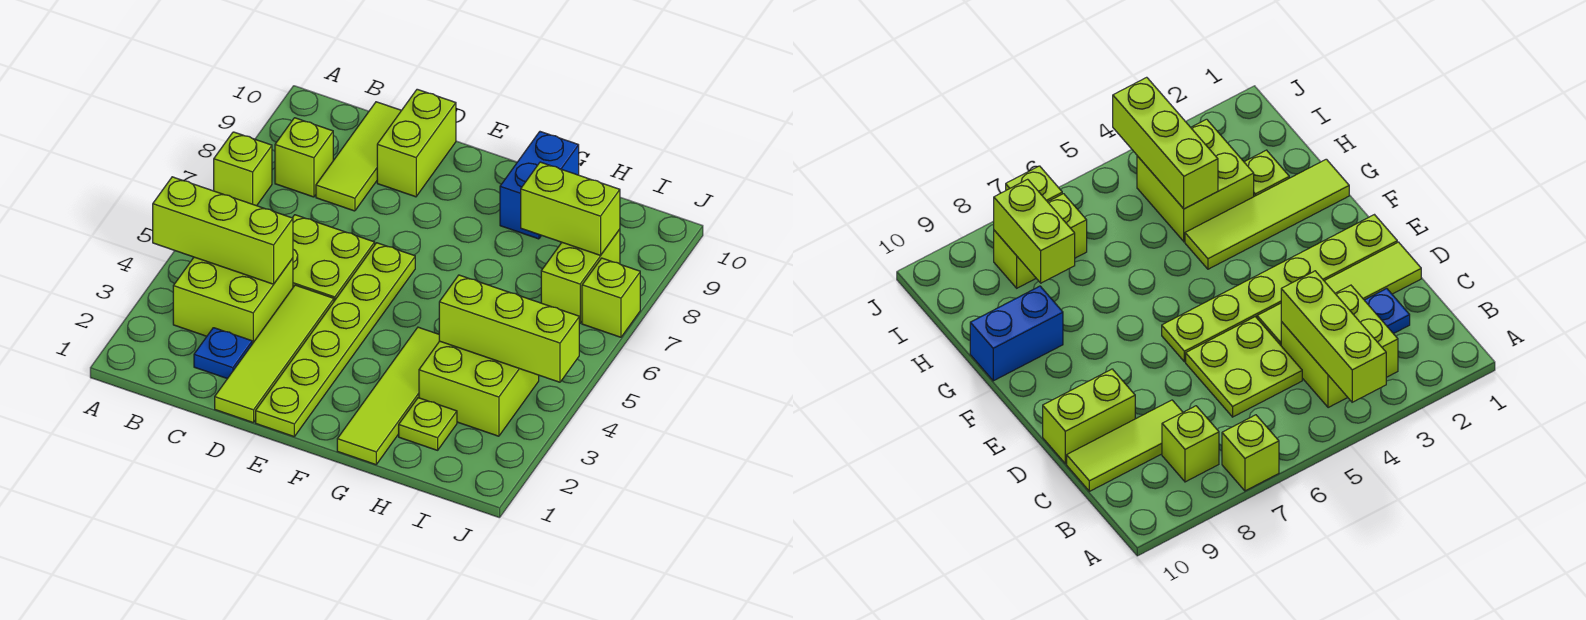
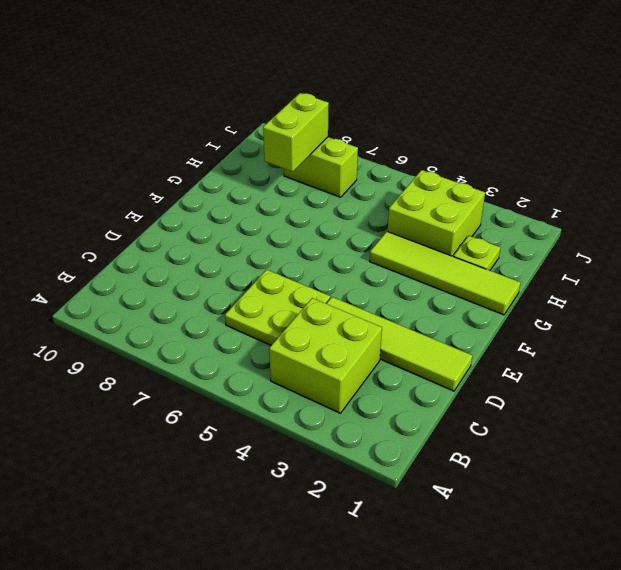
none -> lime brick A7 level 1
none -> lime brick B8 level 1
none -> blue plate C2 level 1

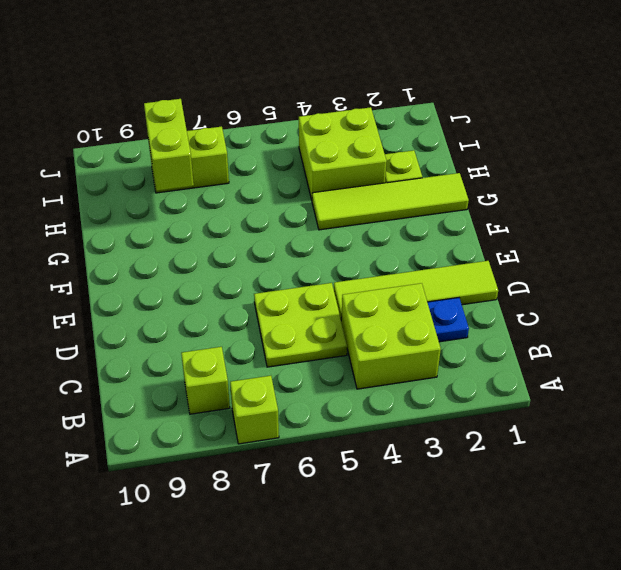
none -> lime tile C8:C10 level 1
none -> lime brick D9:D10 level 1
none -> lime plate E1:E6 level 1

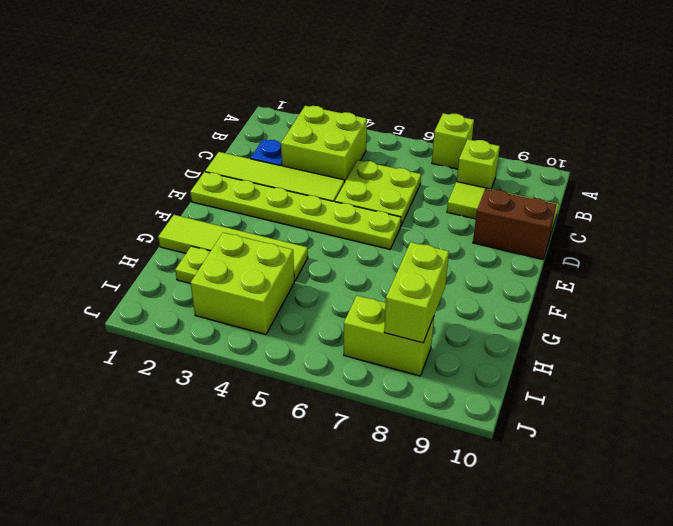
brown brick D9:D10 level 1 -> lime brick D9:D10 level 1
none -> blue brick G9:G10 level 1
none -> lime brick J7 level 1
none -> lime brick A4:C4 level 2

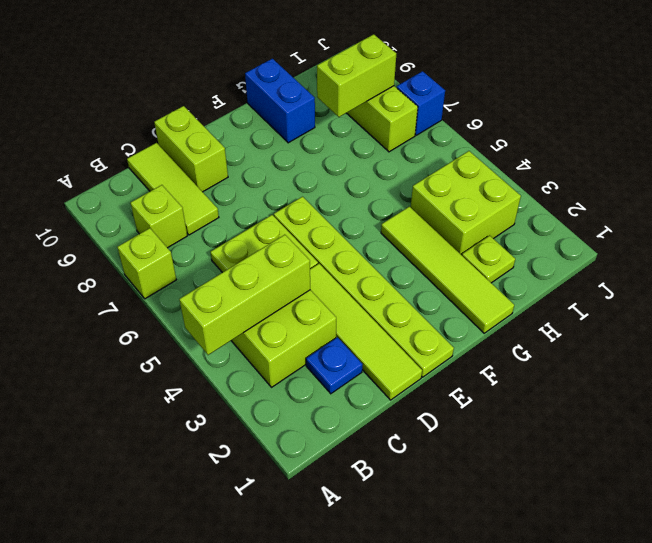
blue brick J7 level 1 -> lime brick J7 level 1
none -> lime brick H4:J4 level 2

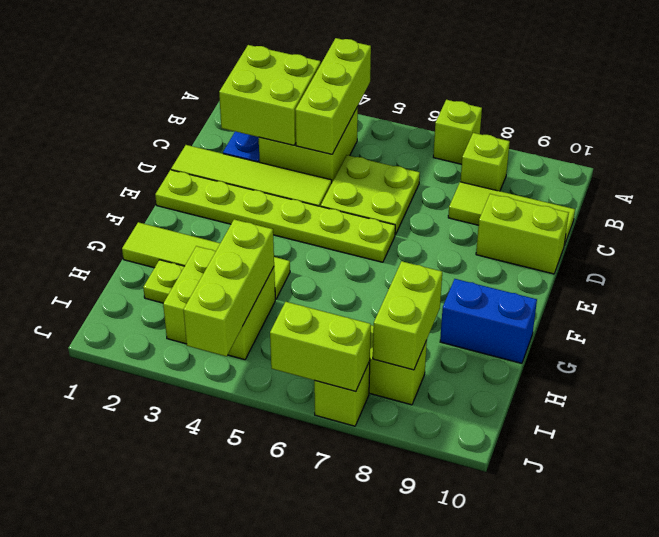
lime brick B2:C3 level 2 -> none
lime brick J6:J7 level 2 -> none

